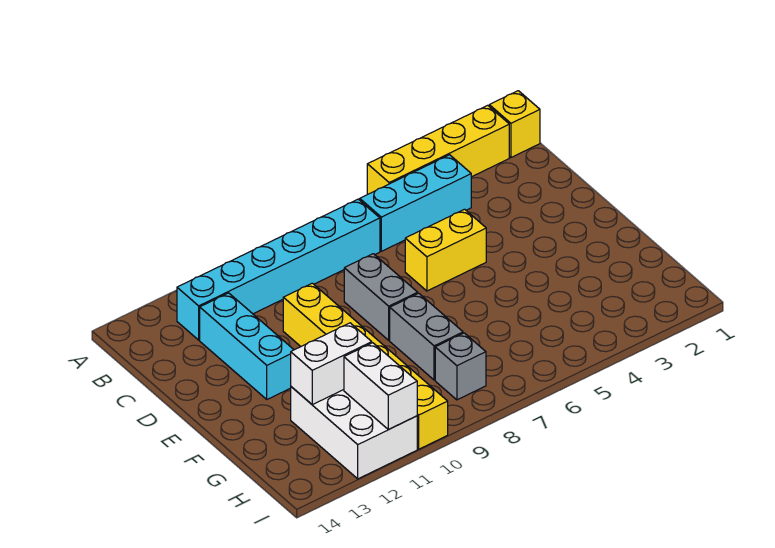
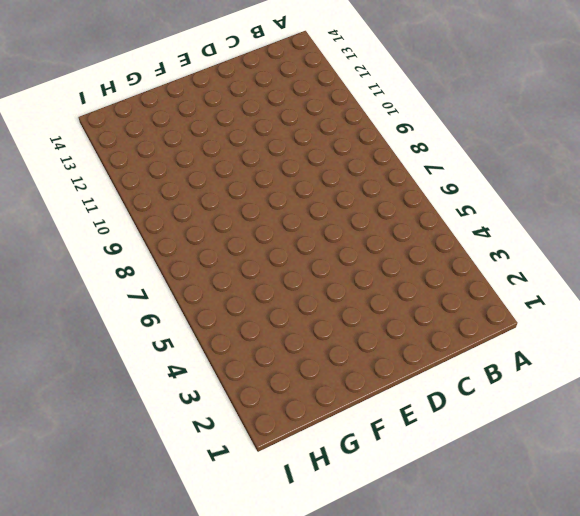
none -> yellow brick A1 level 1
none -> yellow brick A2:A5 level 1
none -> cyan brick B4:B6 level 1

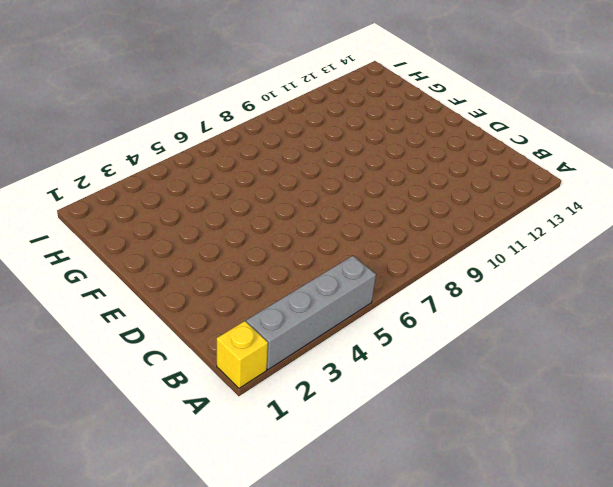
grey brick A2:A5 level 1 -> yellow brick A2:A5 level 1
none -> cyan brick B4:B6 level 1
none -> cyan brick B7:B12 level 1
none -> cyan brick C12:E12 level 1

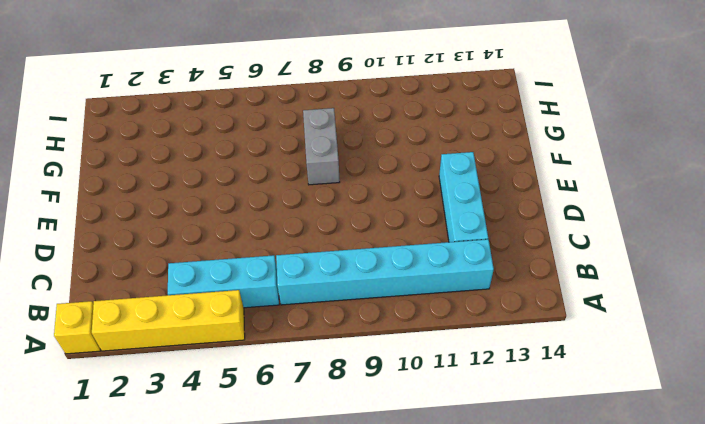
none -> yellow brick D5:D6 level 1
none -> grey brick D8:E8 level 1
none -> yellow brick D10:I10 level 1

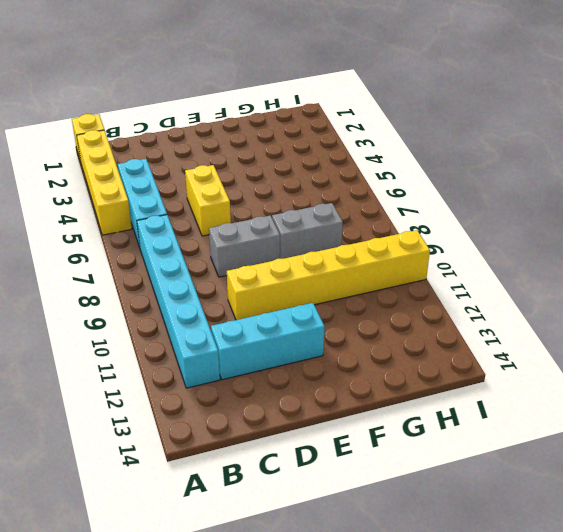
none -> white brick G11:I12 level 1
none -> grey brick H8 level 1
none -> white brick G11:G12 level 2

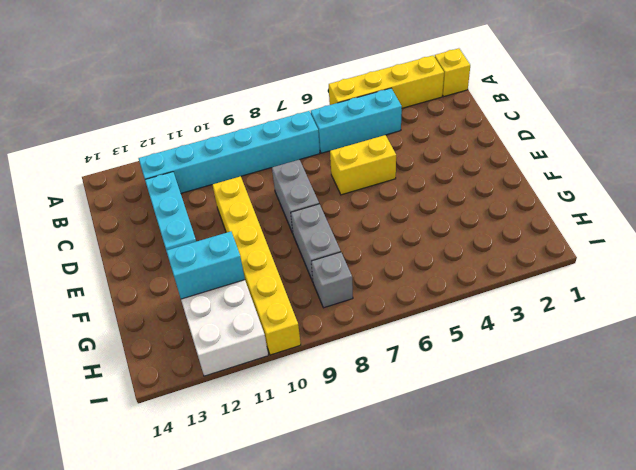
cyan brick G11:G12 level 2 -> white brick G11:G12 level 2
none -> white brick H11:I11 level 2

